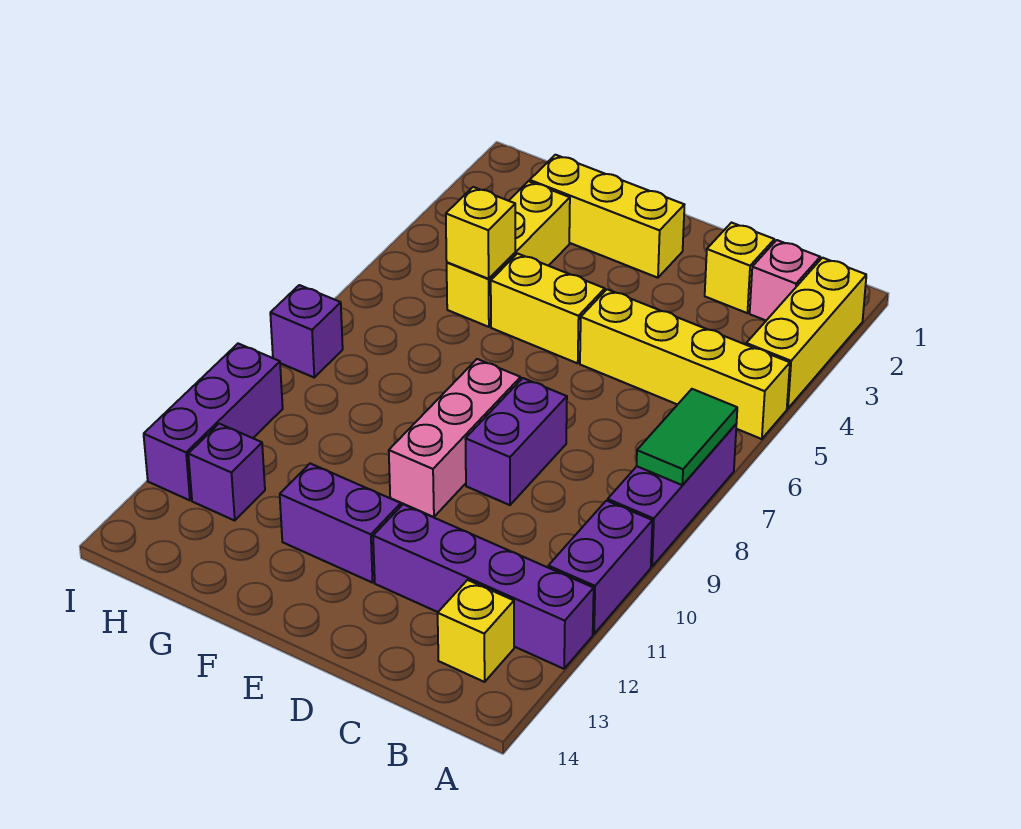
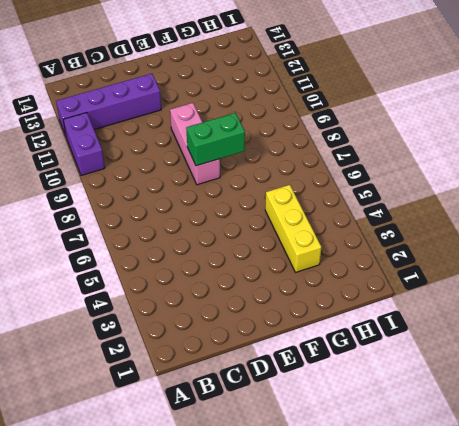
green brick E8:F8 level 2 -> none
none -> yellow brick A2:A4 level 1
none -> yellow brick A5:D5 level 1
none -> purple brick A7:A9 level 1

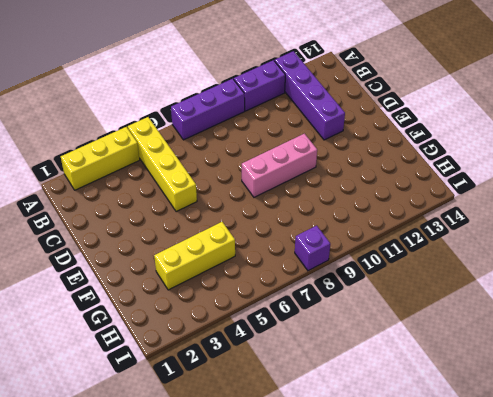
none -> pink brick B2 level 1
none -> yellow brick B13 level 1
none -> yellow brick C2 level 1

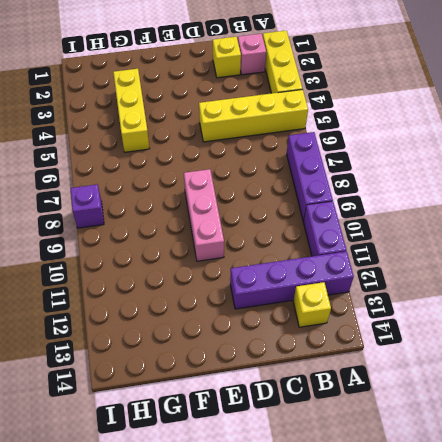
none -> purple brick D8:D9 level 1
none -> yellow brick E2:G2 level 1
none -> yellow brick E5:F5 level 1

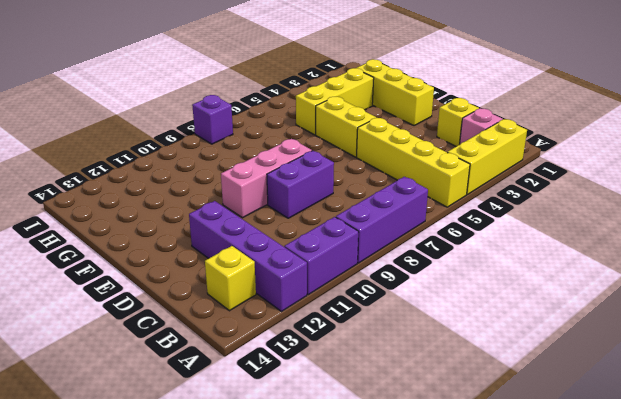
none -> purple brick E12:F12 level 1
none -> purple brick H12 level 1
none -> purple brick I10:I12 level 1

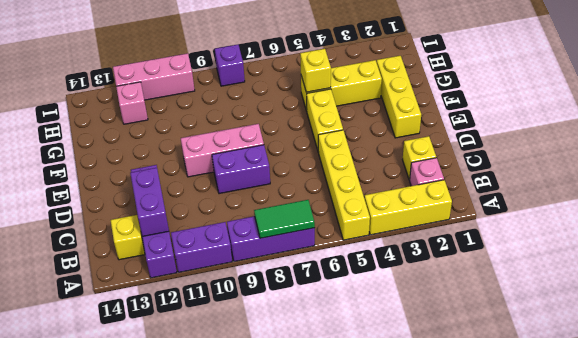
purple brick B12:C12 level 2 -> purple brick E12:F12 level 1
pink brick H12 level 1 -> purple brick H12 level 1
pink brick I10:I12 level 1 -> purple brick I10:I12 level 1

